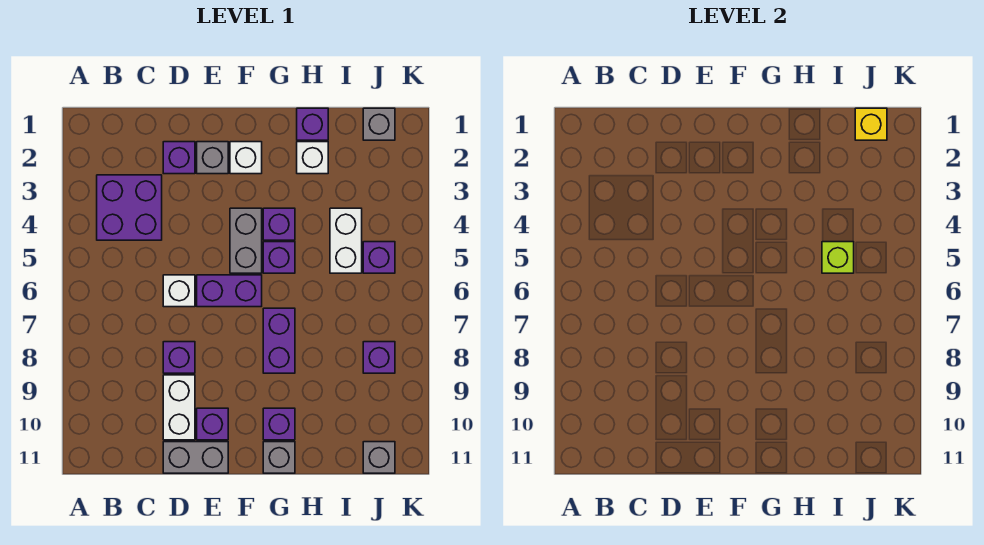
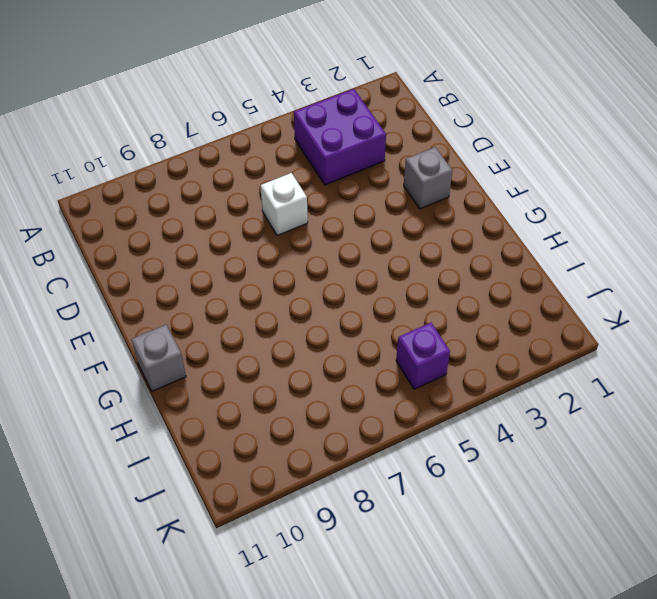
none -> purple brick D2 level 1
none -> purple brick D8 level 1
none -> white brick D9:D10 level 1

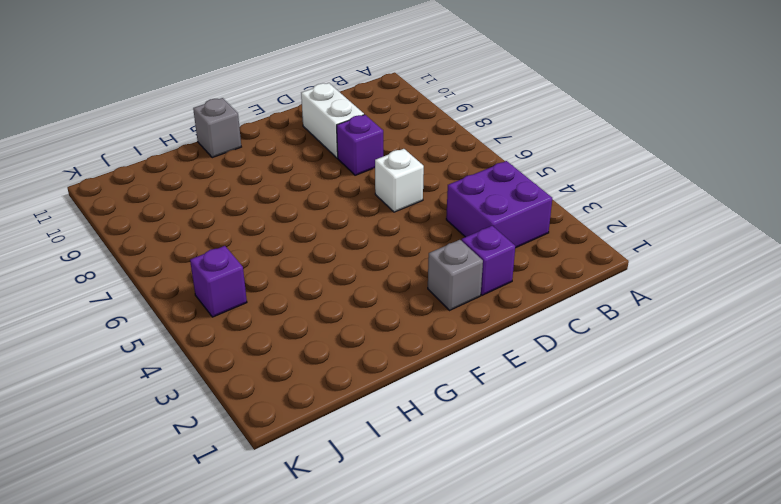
none -> grey brick D11:E11 level 1
none -> purple brick E6:F6 level 1
none -> purple brick E10 level 1

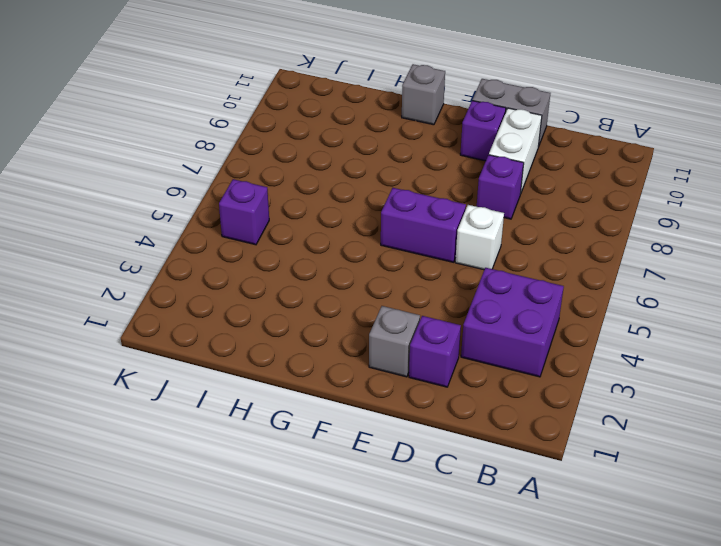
none -> white brick F2 level 1
none -> grey brick F4:F5 level 1
none -> purple brick G4 level 1

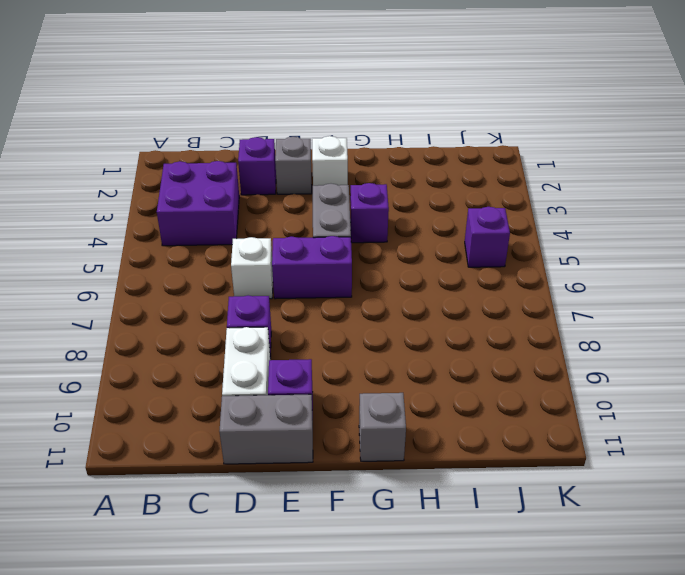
none -> purple brick G5 level 1
none -> purple brick G7:G8 level 1
none -> purple brick G10 level 1

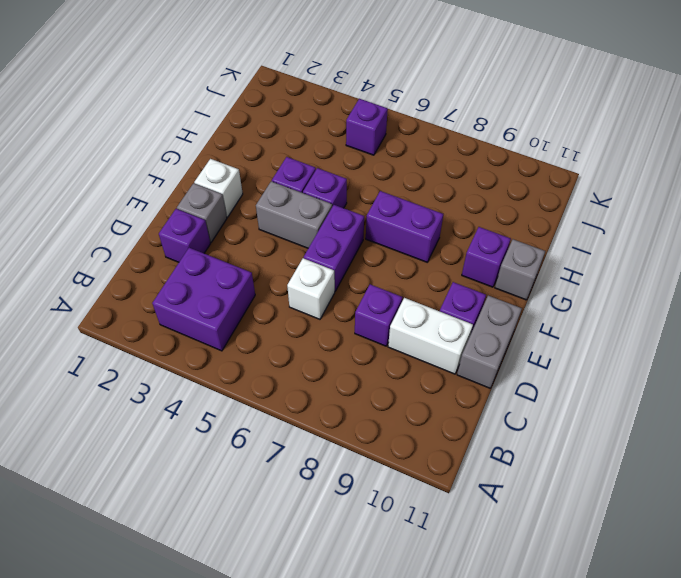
none -> purple brick H1 level 1
none -> white brick H2 level 1
none -> white brick I4:I5 level 1

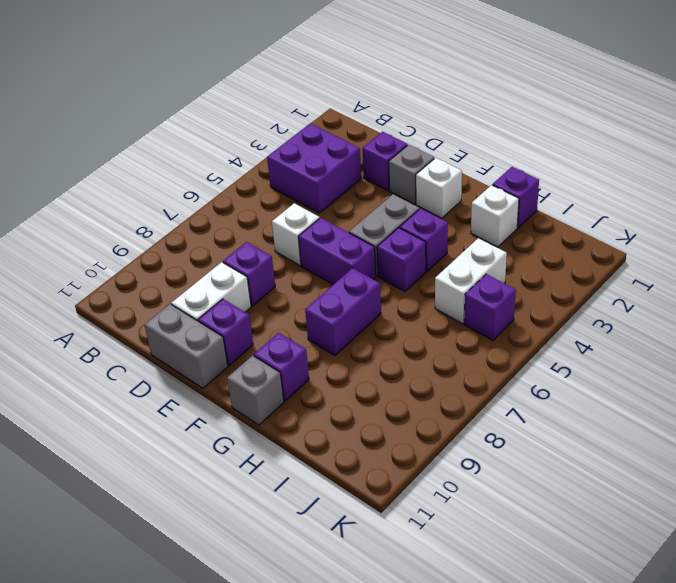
none -> grey brick J1 level 1
none -> purple brick J8 level 1
none -> grey brick J11 level 1

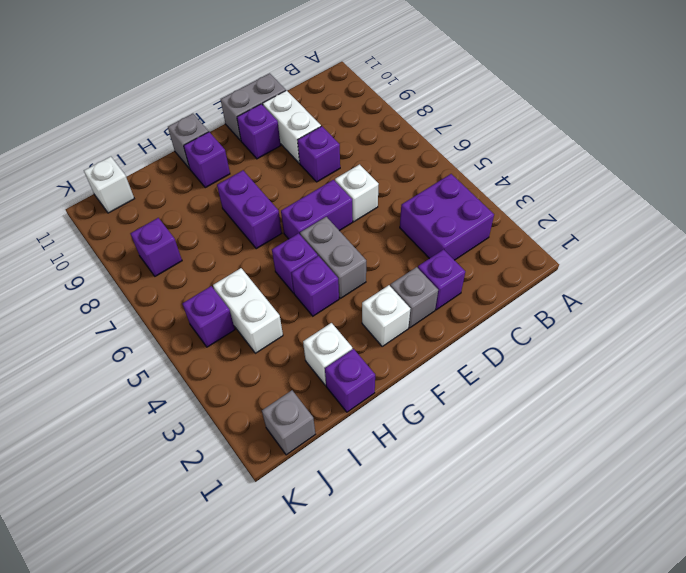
white brick J11 level 1 -> grey brick J11 level 1
none -> lime brick I5 level 2
none -> yellow brick J1 level 2

